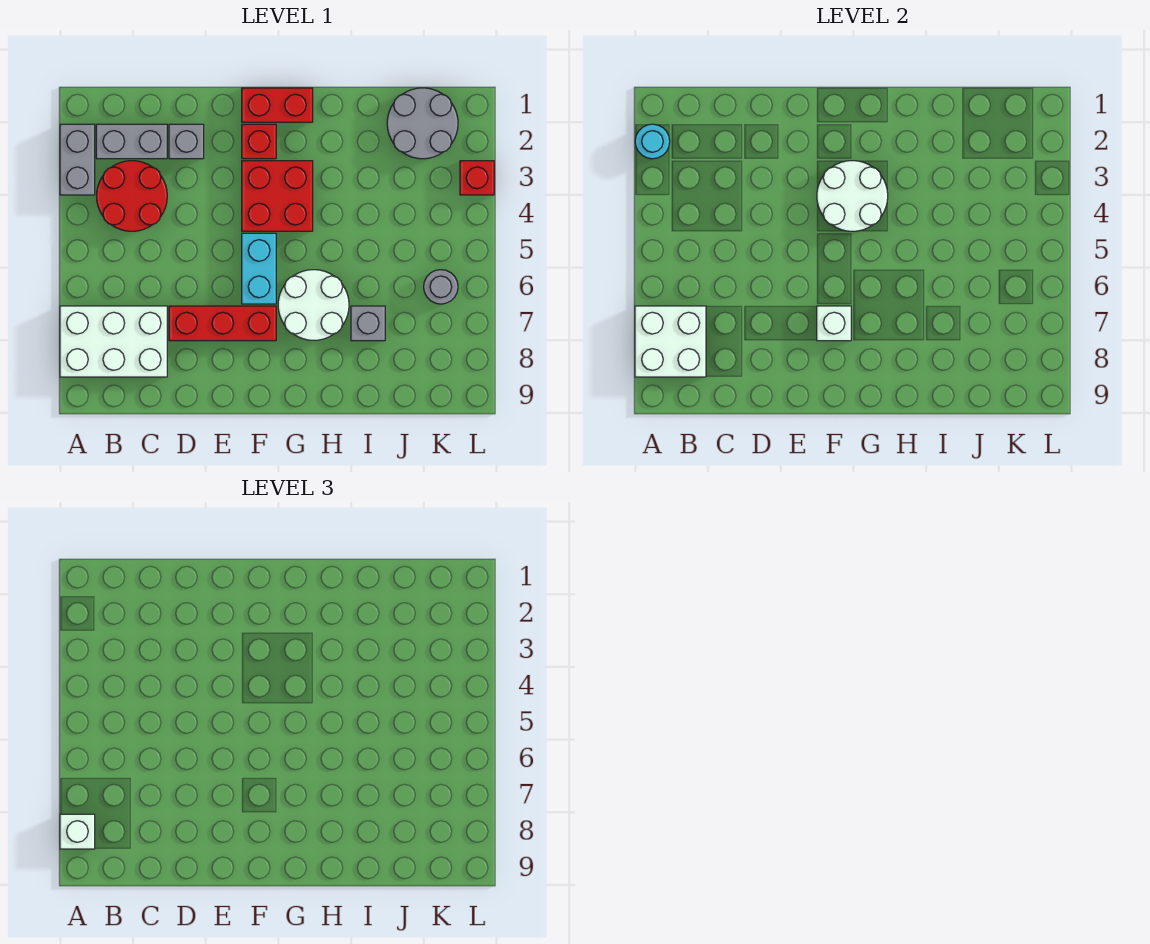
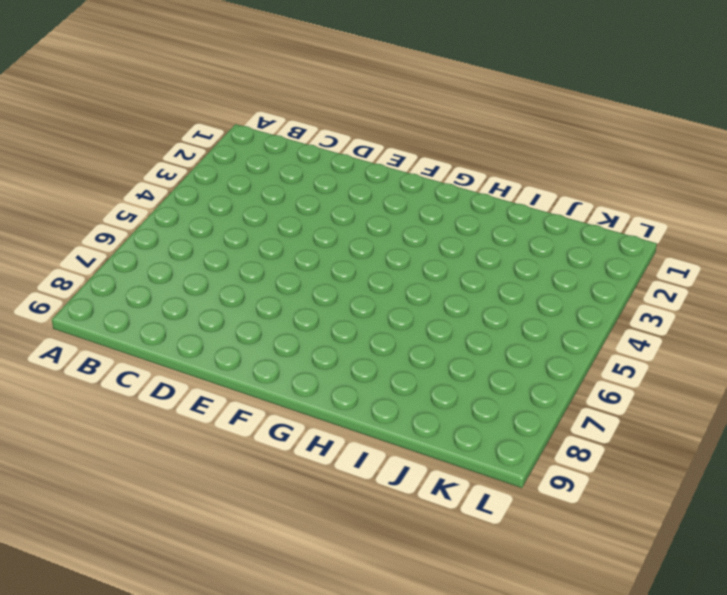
none -> grey brick A2:A3 level 1
none -> white brick A7:C8 level 1
none -> grey brick B2:C2 level 1

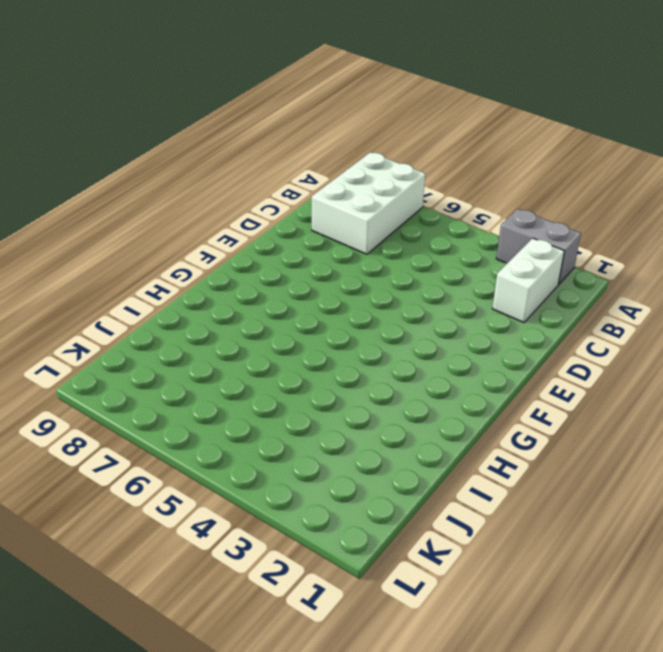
white brick B2:C2 level 1 -> grey brick B2:C2 level 1
none -> red round brick B3:C4 level 1
none -> grey brick D2 level 1
none -> red brick D7:F7 level 1

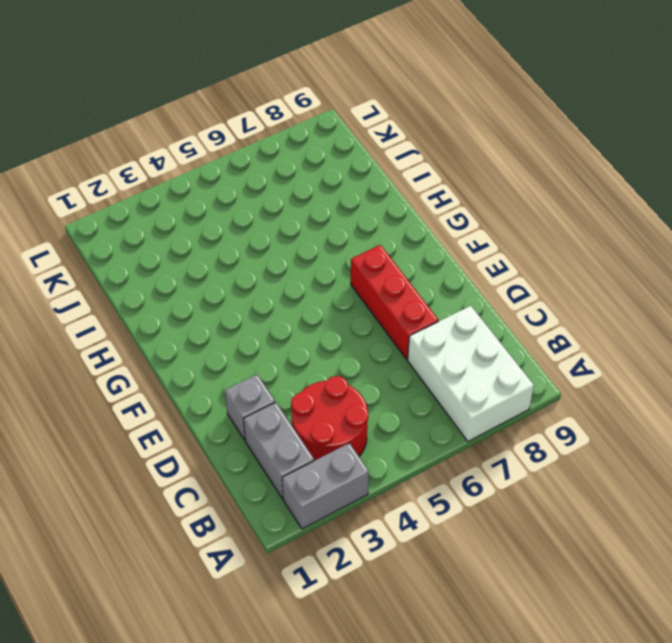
none -> red brick F1:G1 level 1
none -> red brick F2 level 1
none -> red brick F3:G4 level 1

